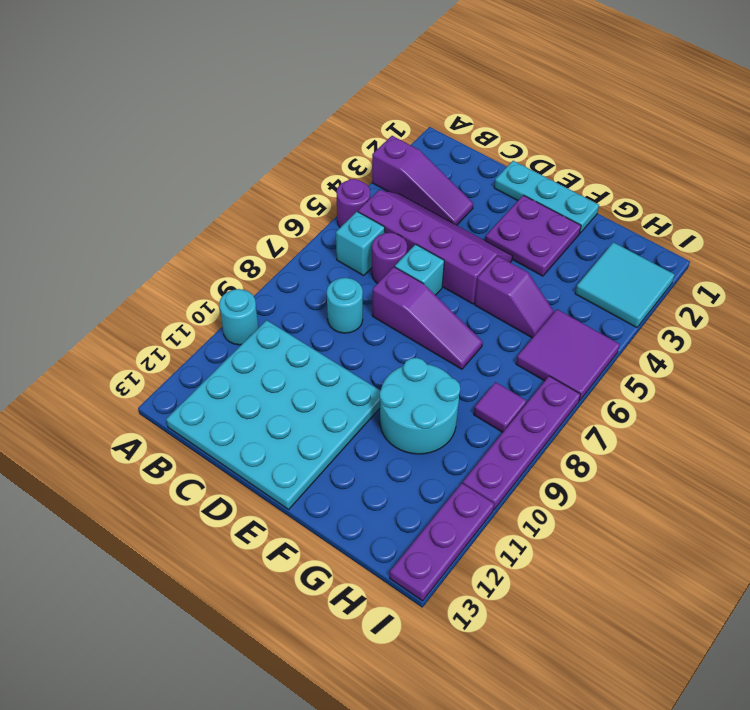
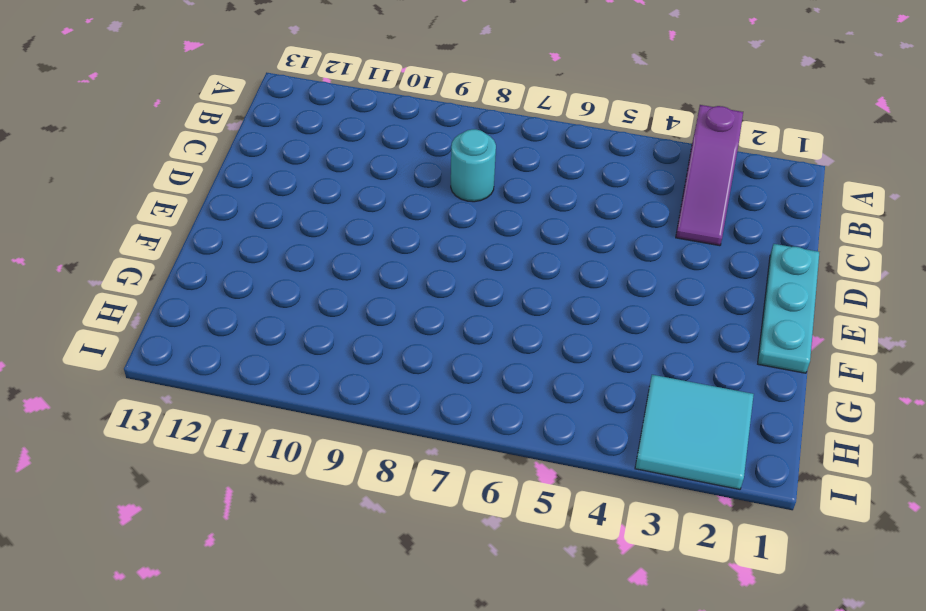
none -> purple round brick A5 level 1
none -> cyan round brick A10 level 1
none -> purple slope B4:E5 level 1 top 5

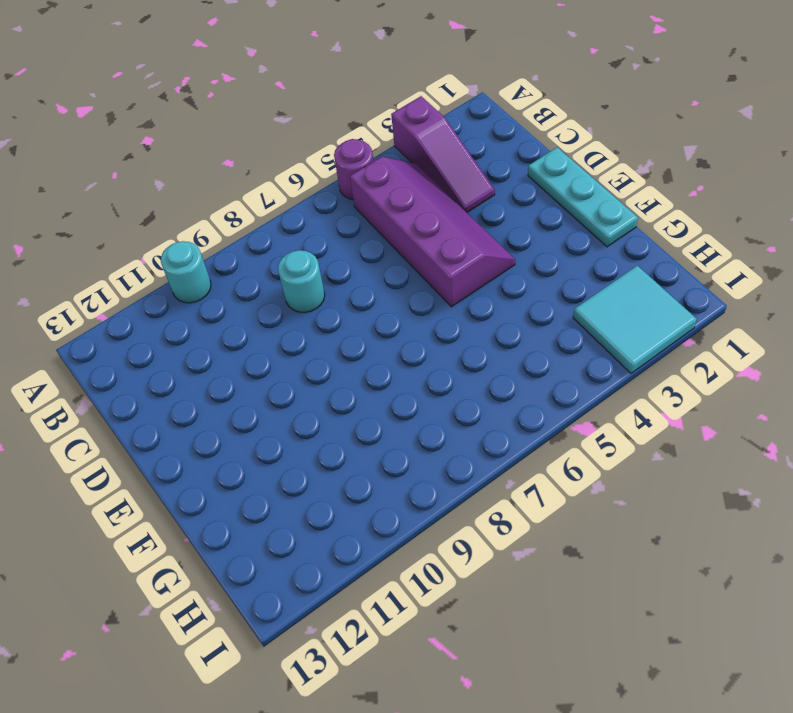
none -> cyan brick B6 level 1
none -> cyan plate B10:E13 level 1
none -> purple round brick C6 level 1

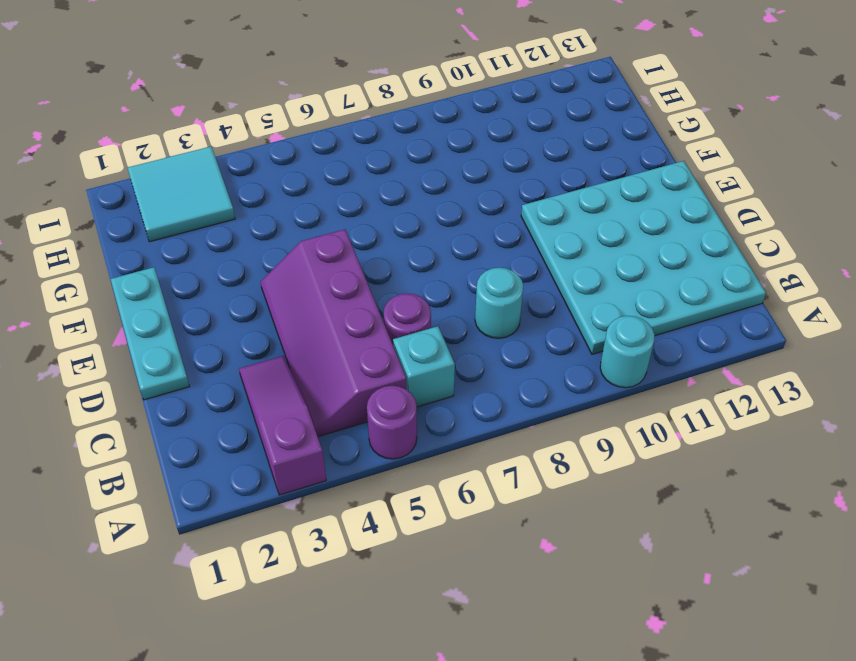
none -> cyan brick D6 level 1
none -> purple slope D7:F7 level 1 top D
none -> purple plate E2:F3 level 1

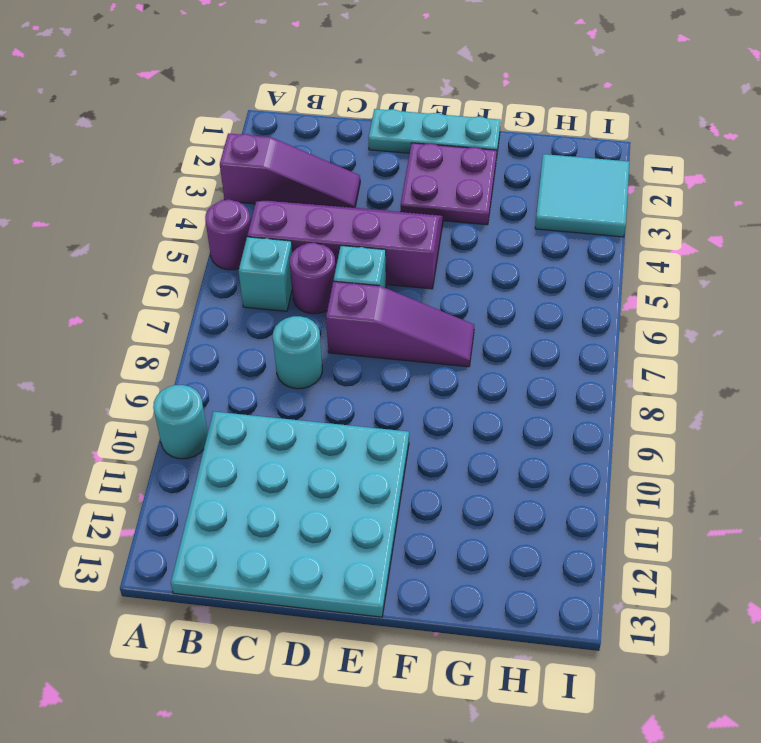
none -> purple slope F5:G5 level 1 top F
none -> cyan round brick F9:G10 level 1
none -> purple tile H5:I6 level 1

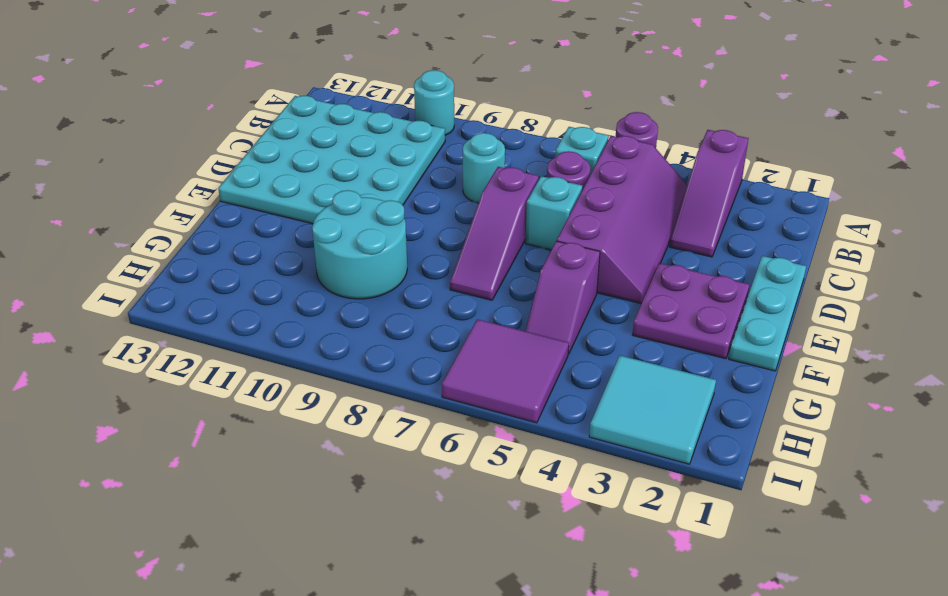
none -> purple tile H8 level 1
none -> purple plate I7:I10 level 1
none -> purple plate I11:I13 level 1

